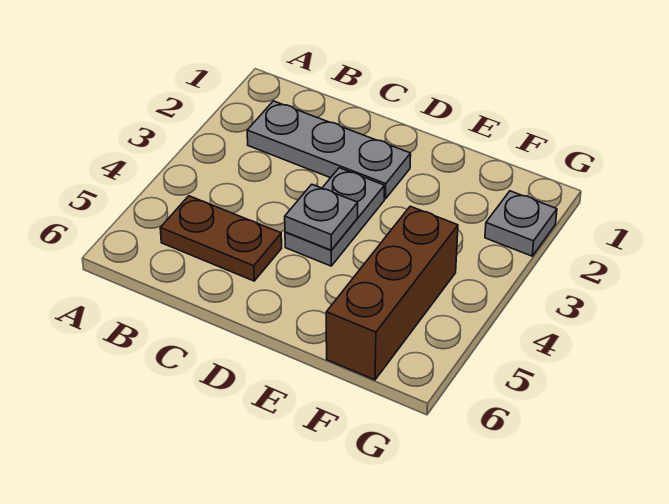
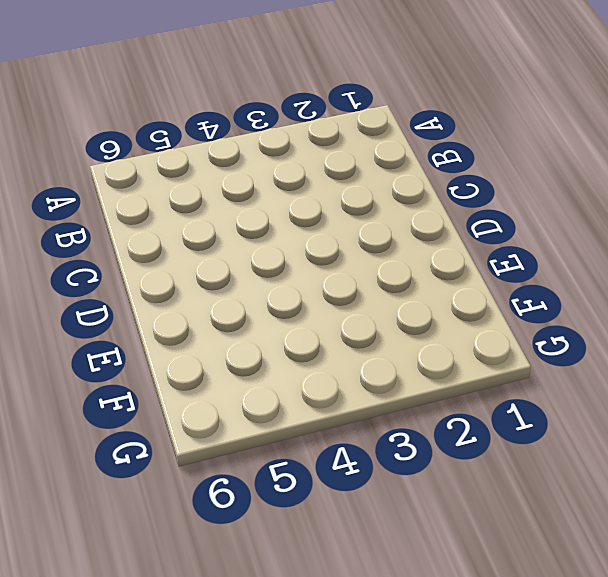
none -> grey plate B2:D2 level 1
none -> brown plate B5:C5 level 1

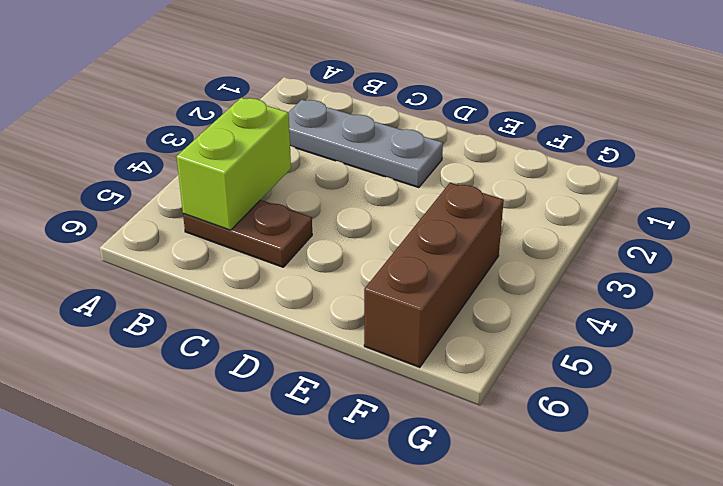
lime brick B4:B5 level 2 -> none
none -> grey plate D3:D4 level 1
none -> grey plate G2 level 1

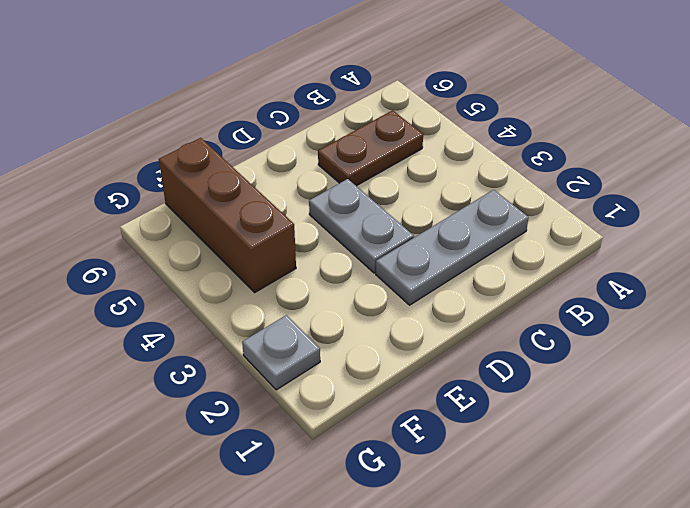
none -> grey plate D4 level 2

